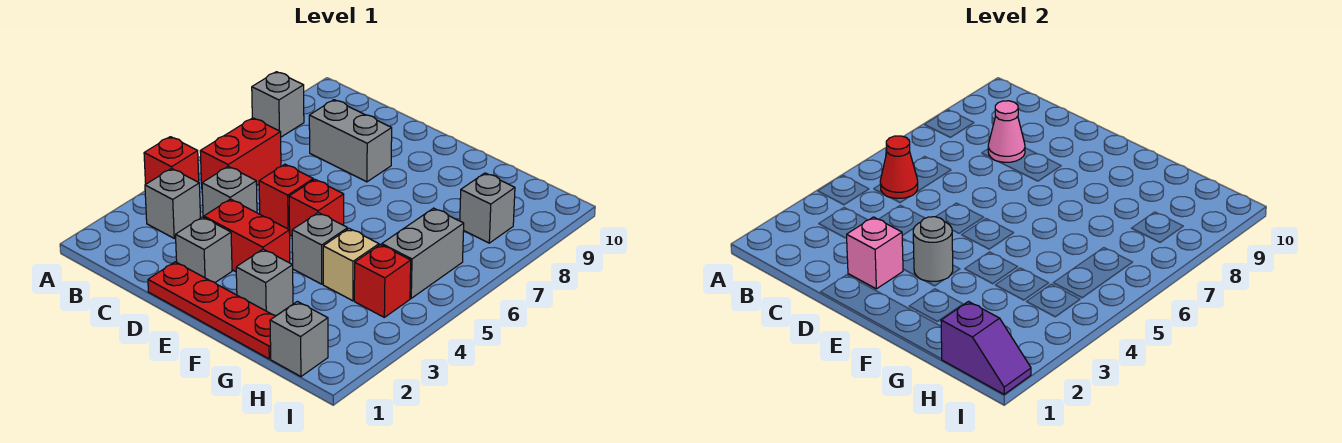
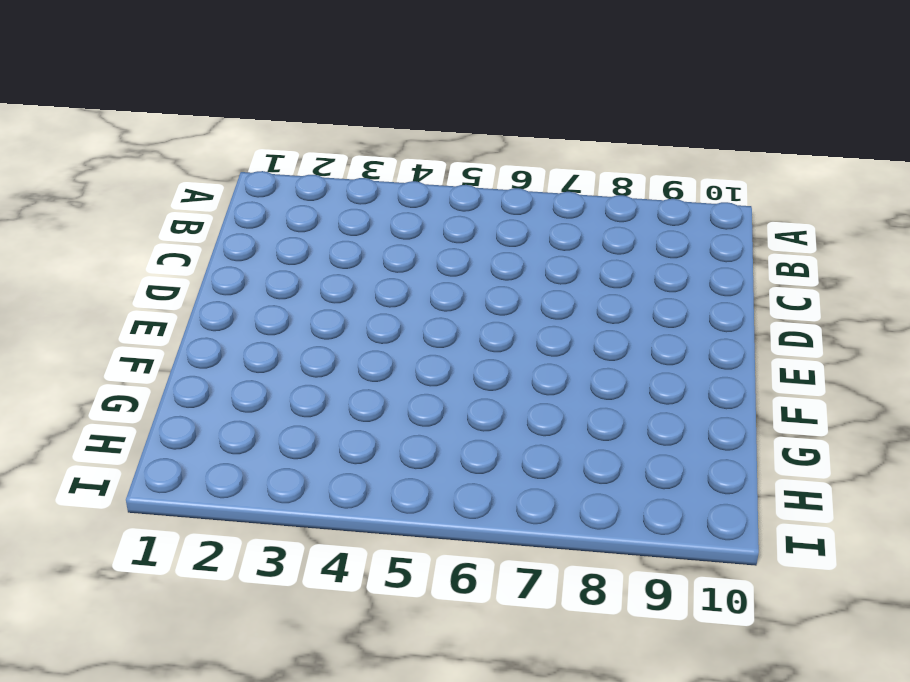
none -> red brick A4 level 1
none -> grey brick A8 level 1
none -> grey brick B3 level 1

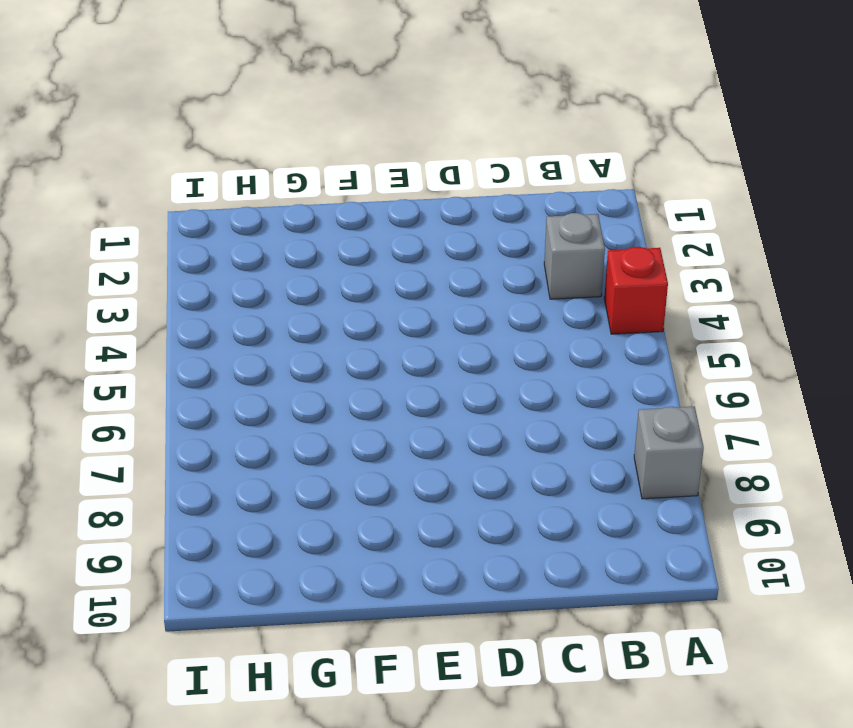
none -> red brick B5:B6 level 1
none -> grey brick C4 level 1
none -> grey brick C8:D8 level 1

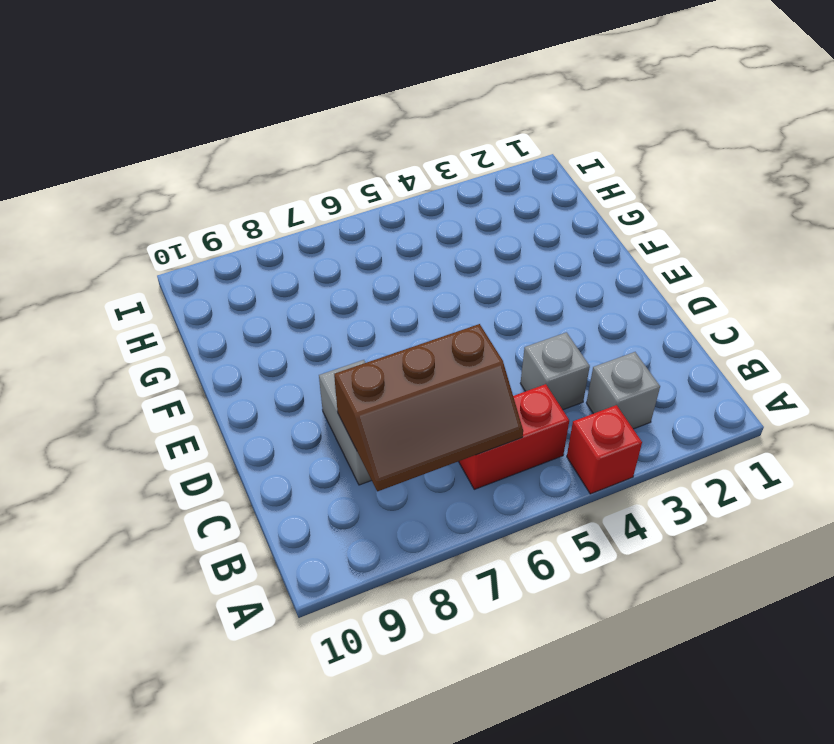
brown slope B6:C8 level 2 top C -> pink cone C8 level 2
none -> grey brick A8 level 1
none -> red plate D1:G1 level 1
none -> grey brick D2 level 1

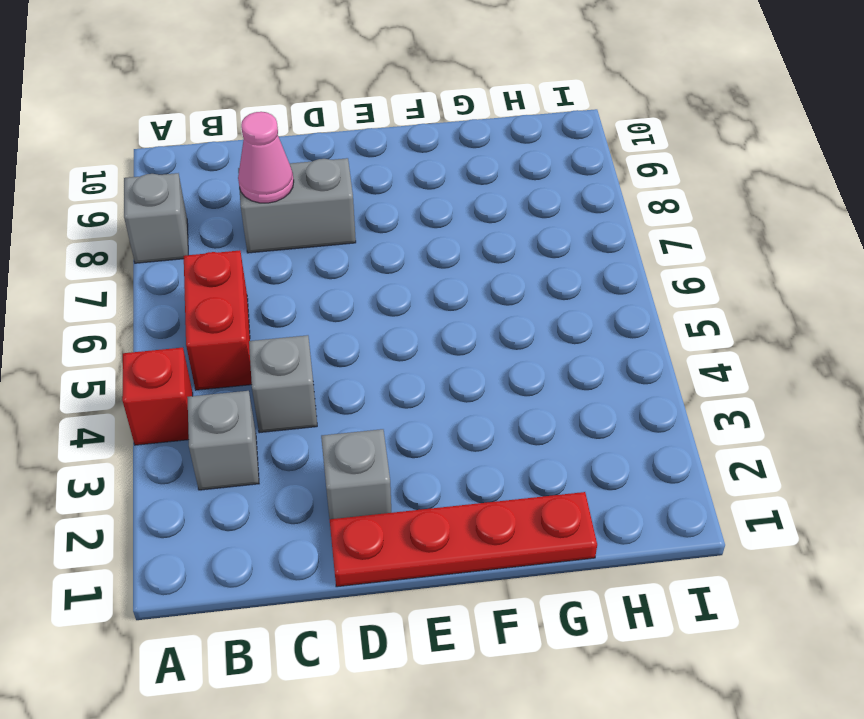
none -> red brick D3:E3 level 1
none -> red brick D5 level 1
none -> red brick E5 level 1

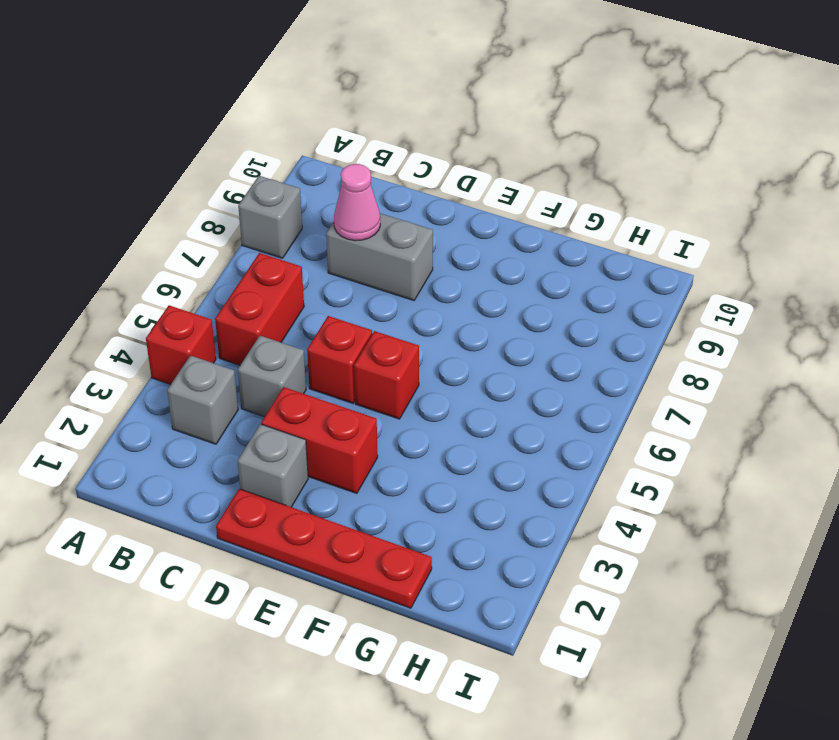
none -> grey brick F2 level 1
none -> grey brick F4 level 1
none -> tan brick G4 level 1

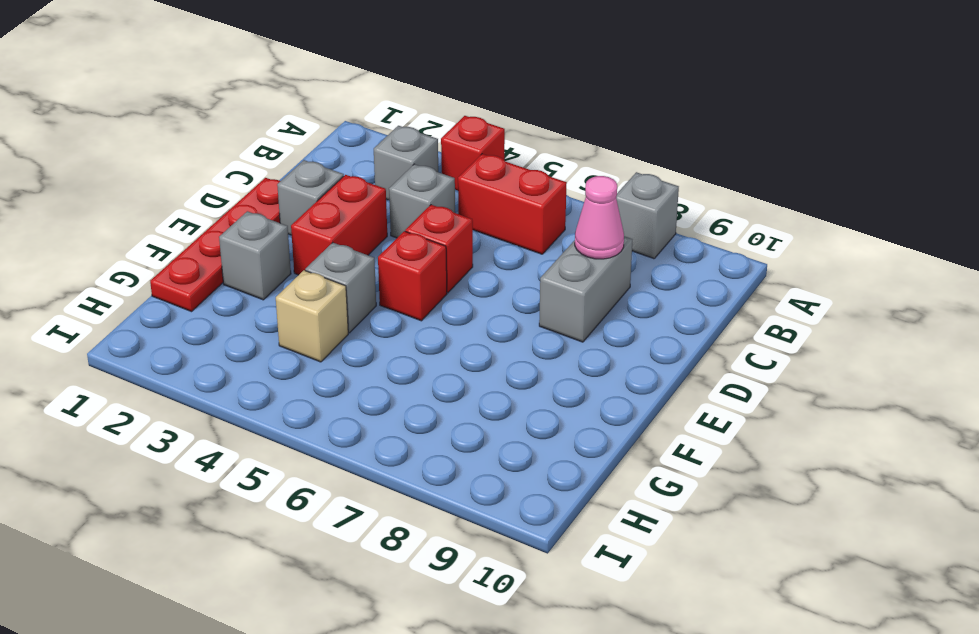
none -> grey brick H1 level 1
none -> red brick H4 level 1
none -> grey brick H5:H6 level 1

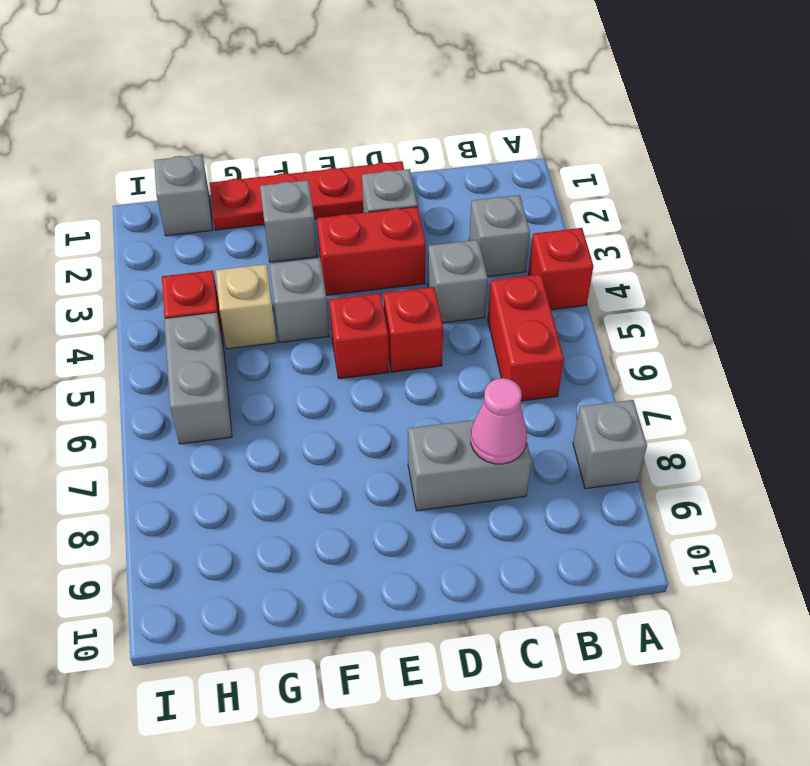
none -> grey brick H8 level 1
none -> red cone B5 level 2
none -> pink brick D2 level 2

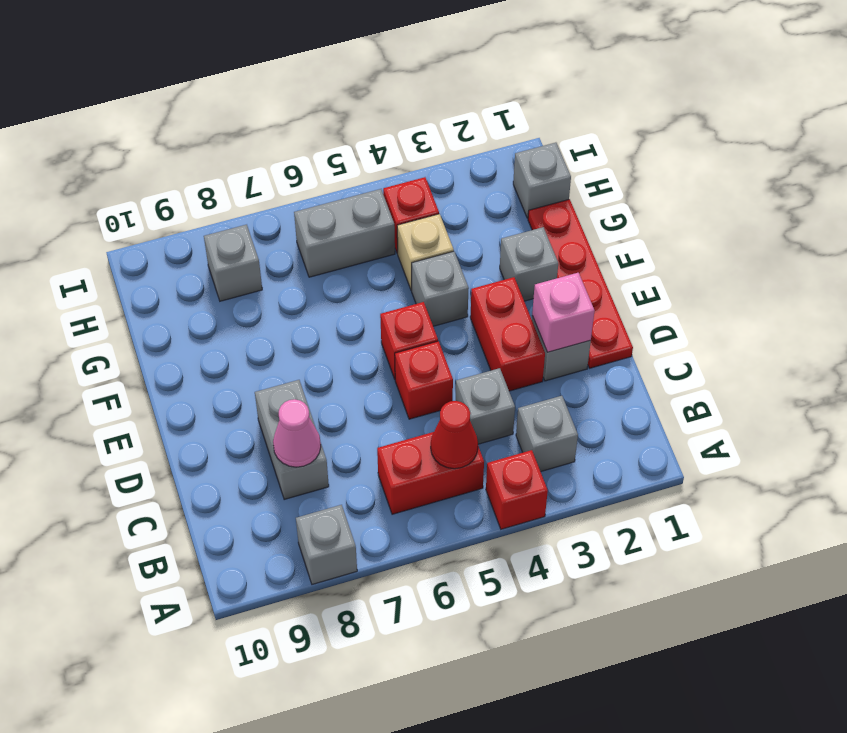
none -> grey round brick E3 level 2
none -> purple slope H1:I1 level 2 top H

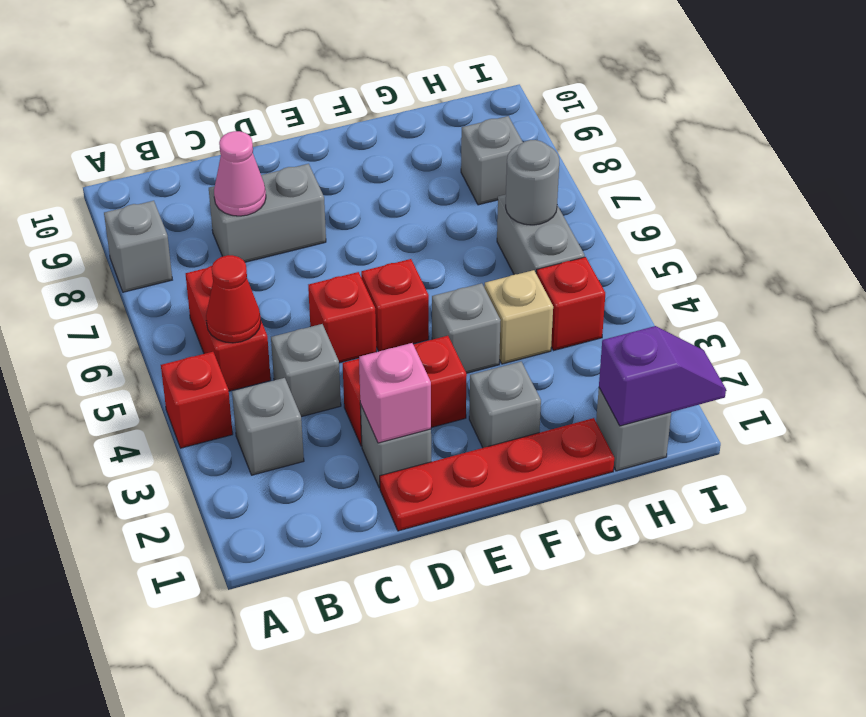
grey round brick H6 level 2 -> grey round brick E3 level 2

